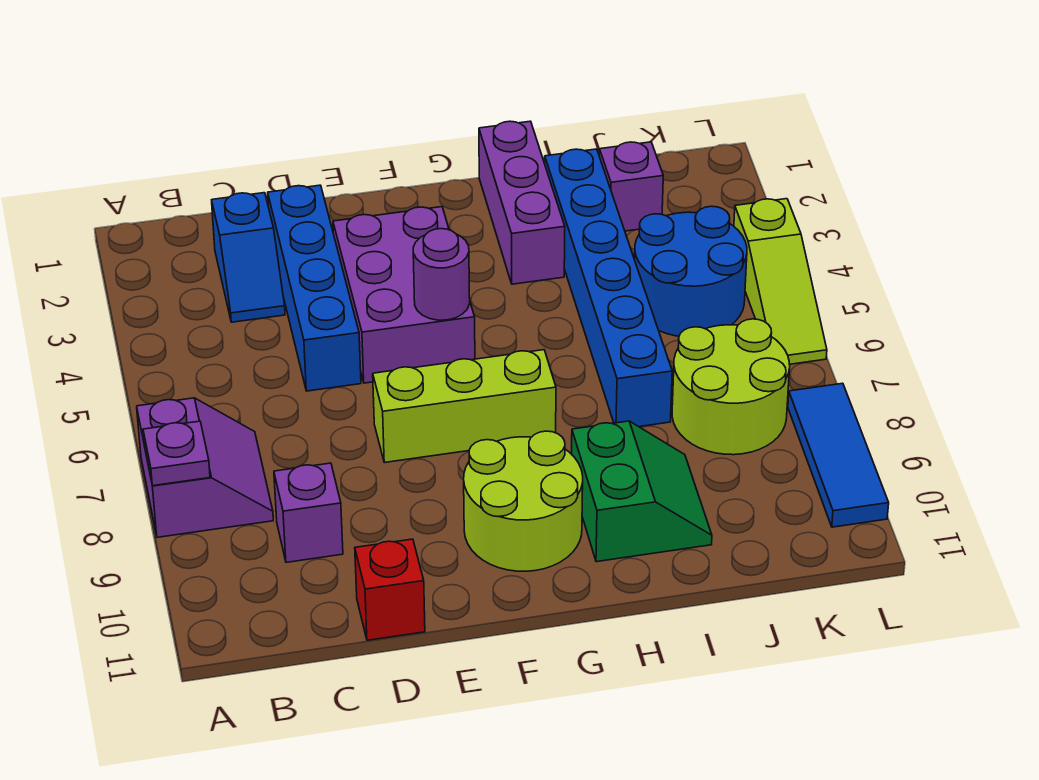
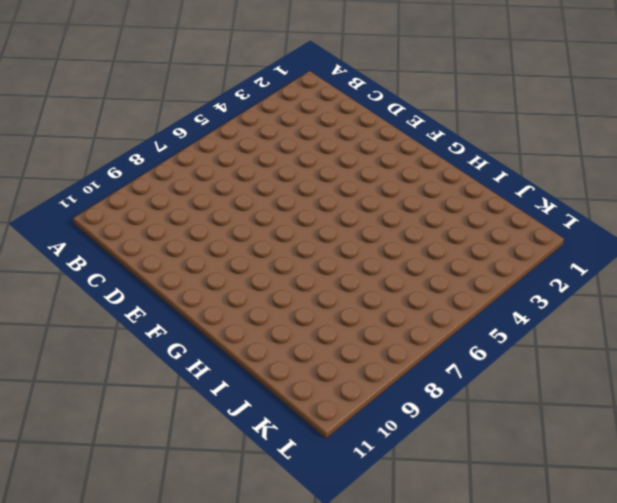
none -> purple slope A7:B8 level 1 top A
none -> blue slope C2:C3 level 1 top 2
none -> purple brick C9 level 1

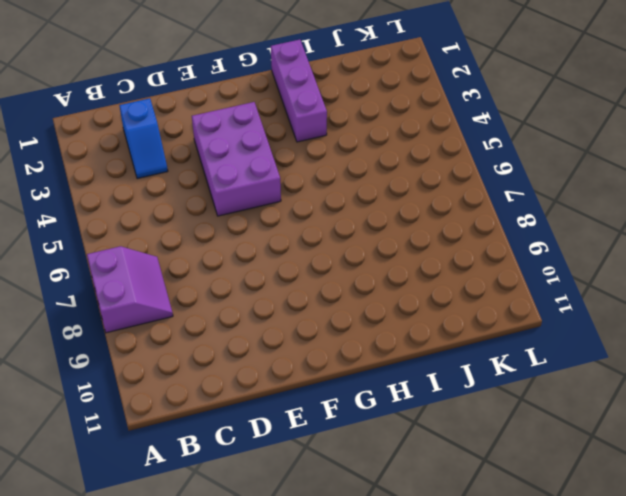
none -> purple brick C9 level 1
none -> blue brick D2:D5 level 1
none -> red brick D11 level 1

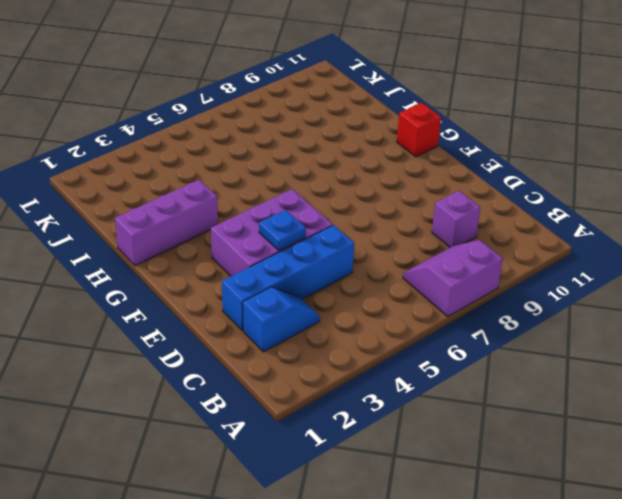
blue plate E4 level 2 -> none
red brick G11 level 1 -> red brick D11 level 1
none -> lime brick E7:G7 level 1
none -> lime round brick F9:G10 level 1
none -> green slope H9:I10 level 1 top H

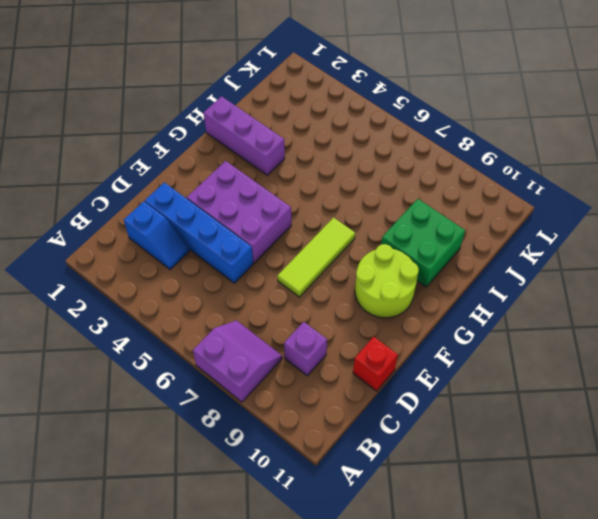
lime tile E7:G7 level 1 -> lime brick E7:G7 level 1
green brick H9:I10 level 1 -> green slope H9:I10 level 1 top H
none -> blue brick I2:I7 level 1
none -> purple brick J2 level 1
none -> blue round brick J4:K5 level 1

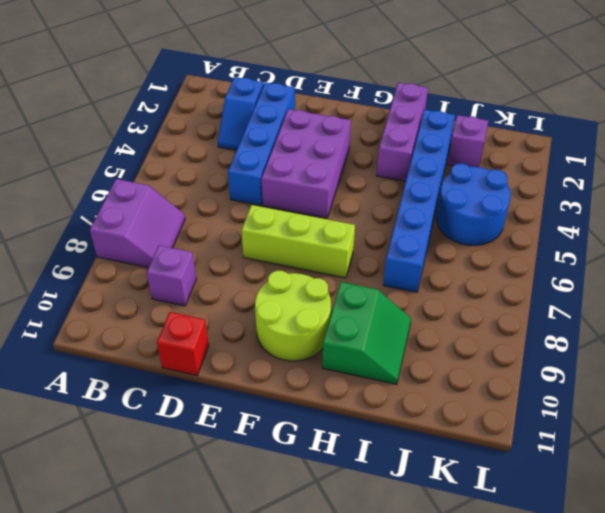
none -> lime round brick J7:K8 level 1
none -> lime slope L4:L6 level 1 top 4
none -> blue tile L8:L10 level 1

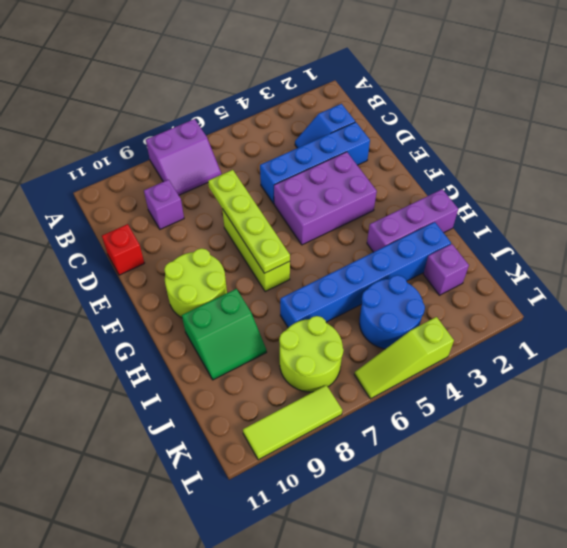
lime plate D7:G7 level 2 -> none
lime tile L8:L10 level 1 -> blue tile L8:L10 level 1
none -> purple plate A8 level 2
none -> purple round brick F5 level 2

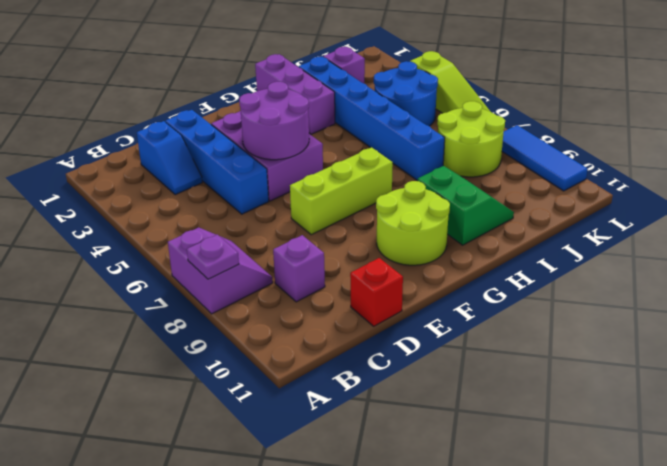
purple round brick E4:F5 level 2 -> purple round brick F5 level 2

